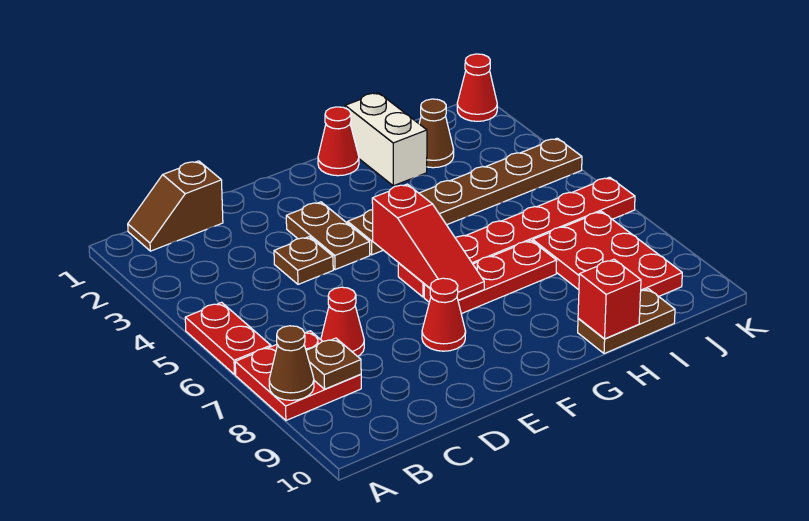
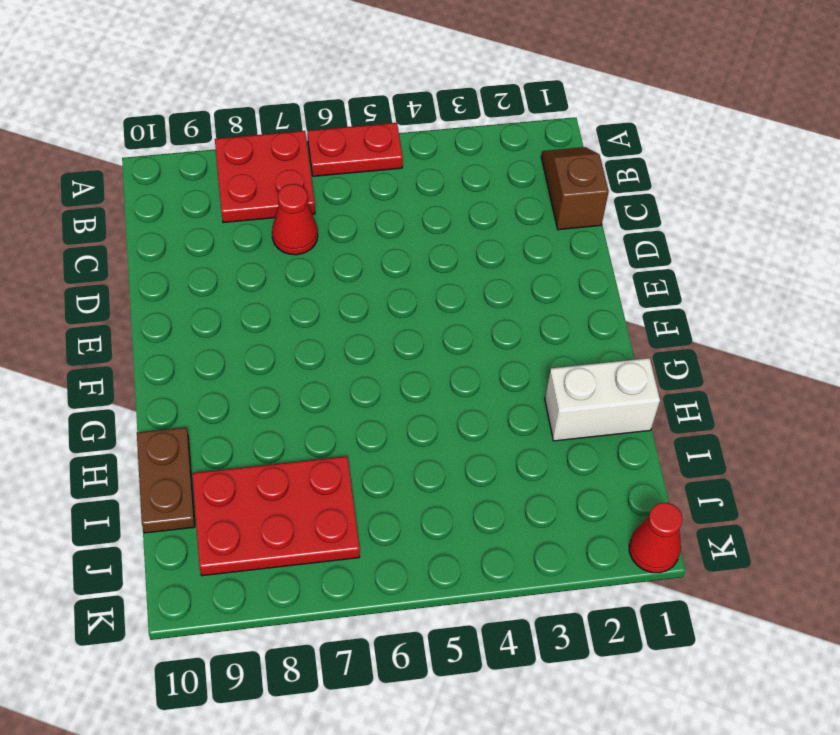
none -> brown plate D4 level 1
none -> brown plate E3:E4 level 1
none -> red cone E8 level 1

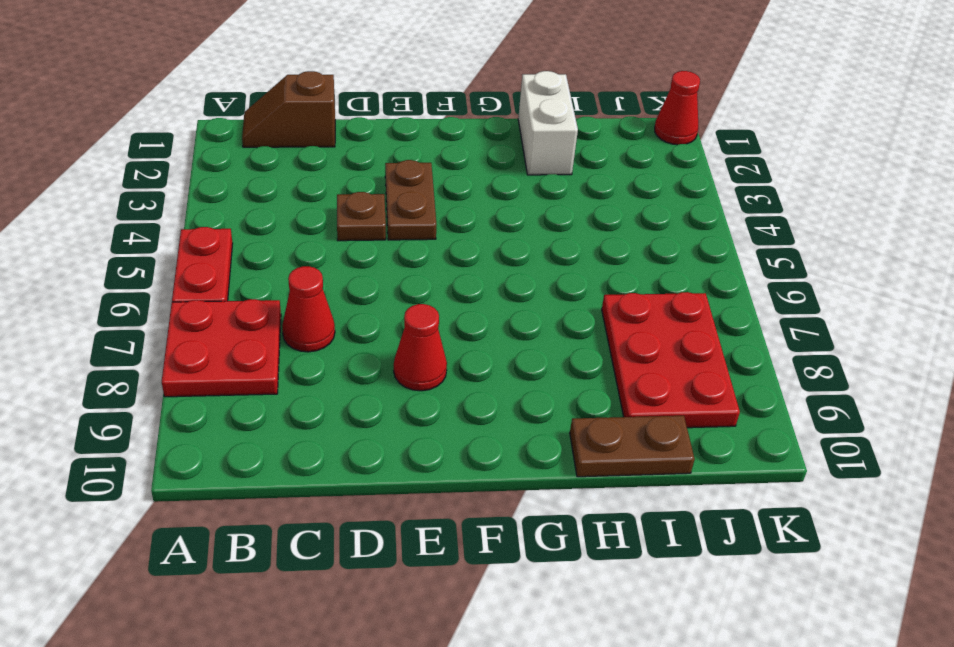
none -> brown plate F4:K4 level 1
none -> red plate F6:K6 level 1
none -> red plate F7:H7 level 1

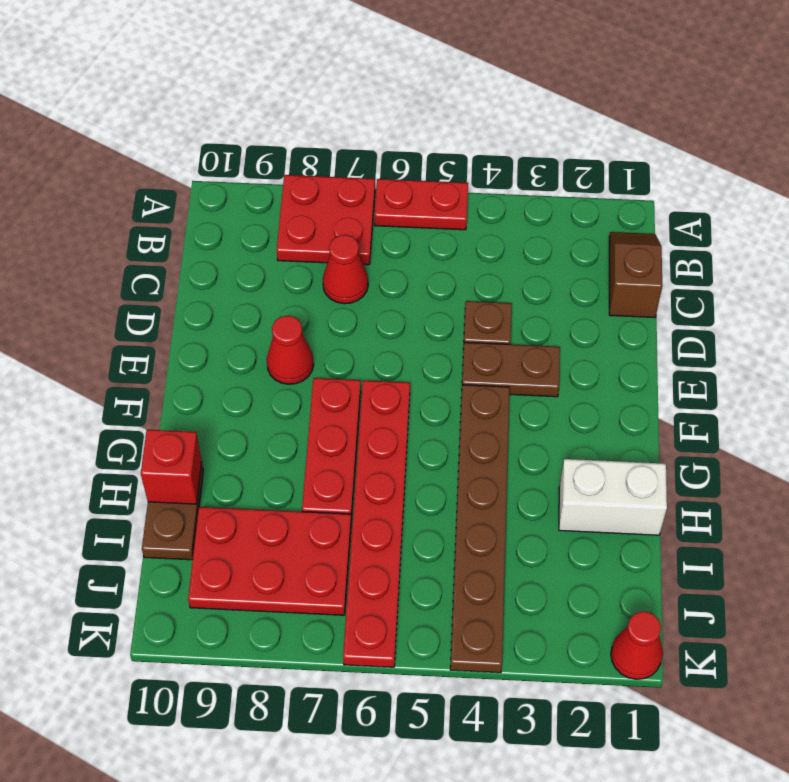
none -> red cone G1 level 1
none -> brown cone I2 level 1
none -> brown cone A8 level 2

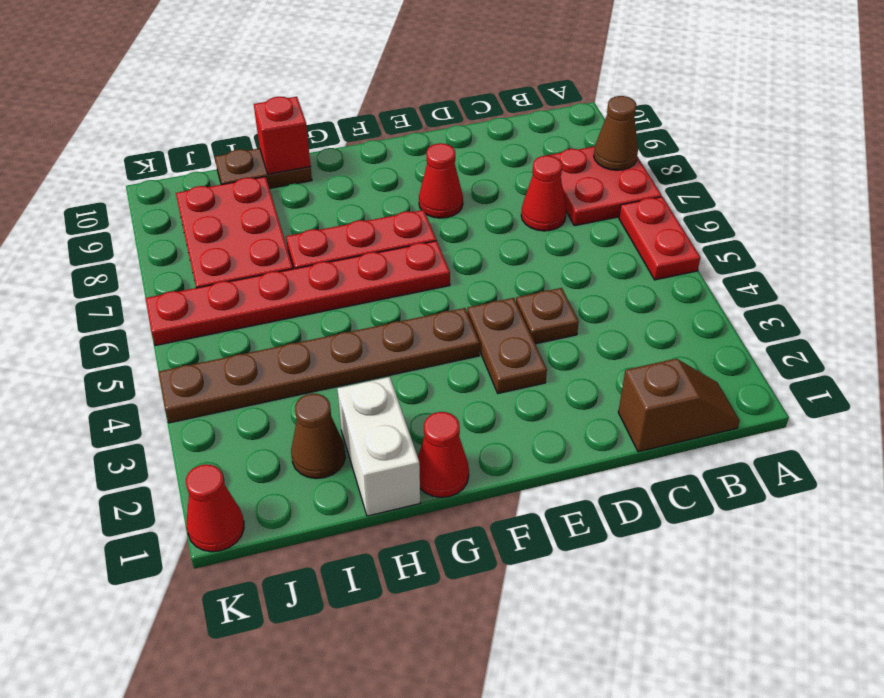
none -> brown plate B8 level 2
none -> red slope F5:F7 level 2 top 5

